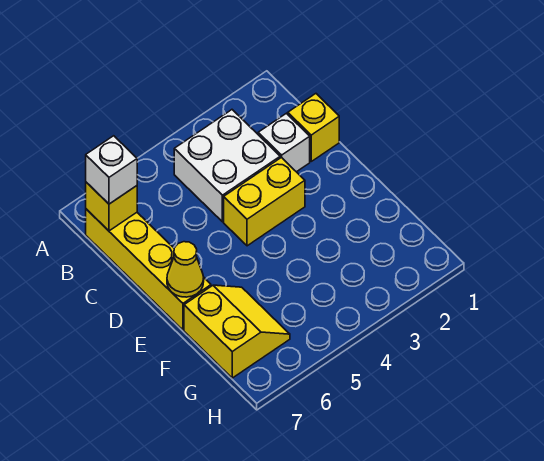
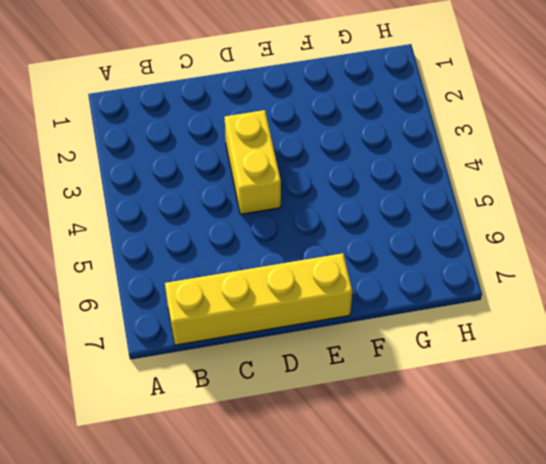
none -> white brick B3:C4 level 1
none -> yellow brick C1 level 1

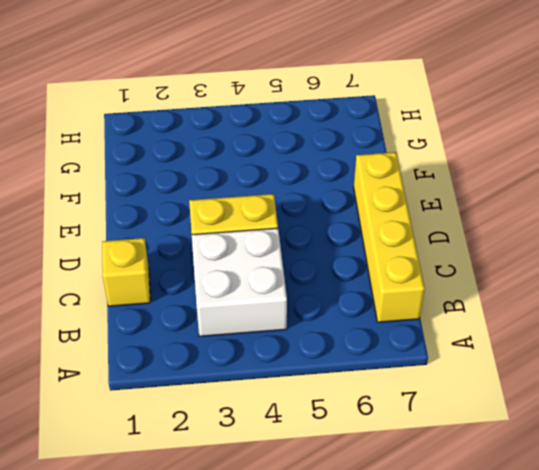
none -> white brick C2 level 1
none -> yellow slope F6:G7 level 1 top 7

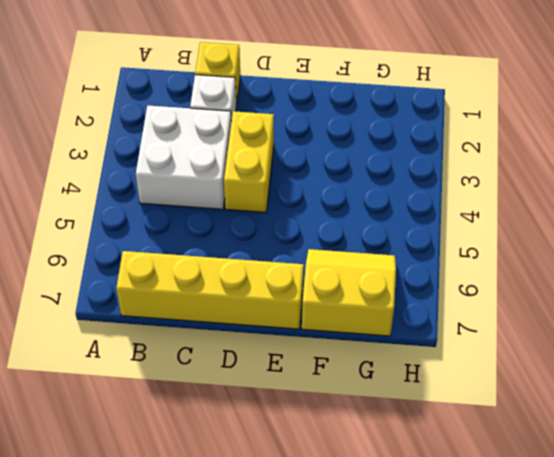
none -> yellow brick B7 level 2
none -> yellow cone E7 level 2

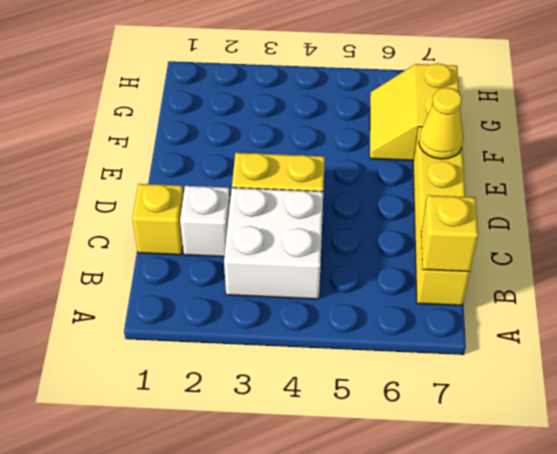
none -> white brick B7 level 3

